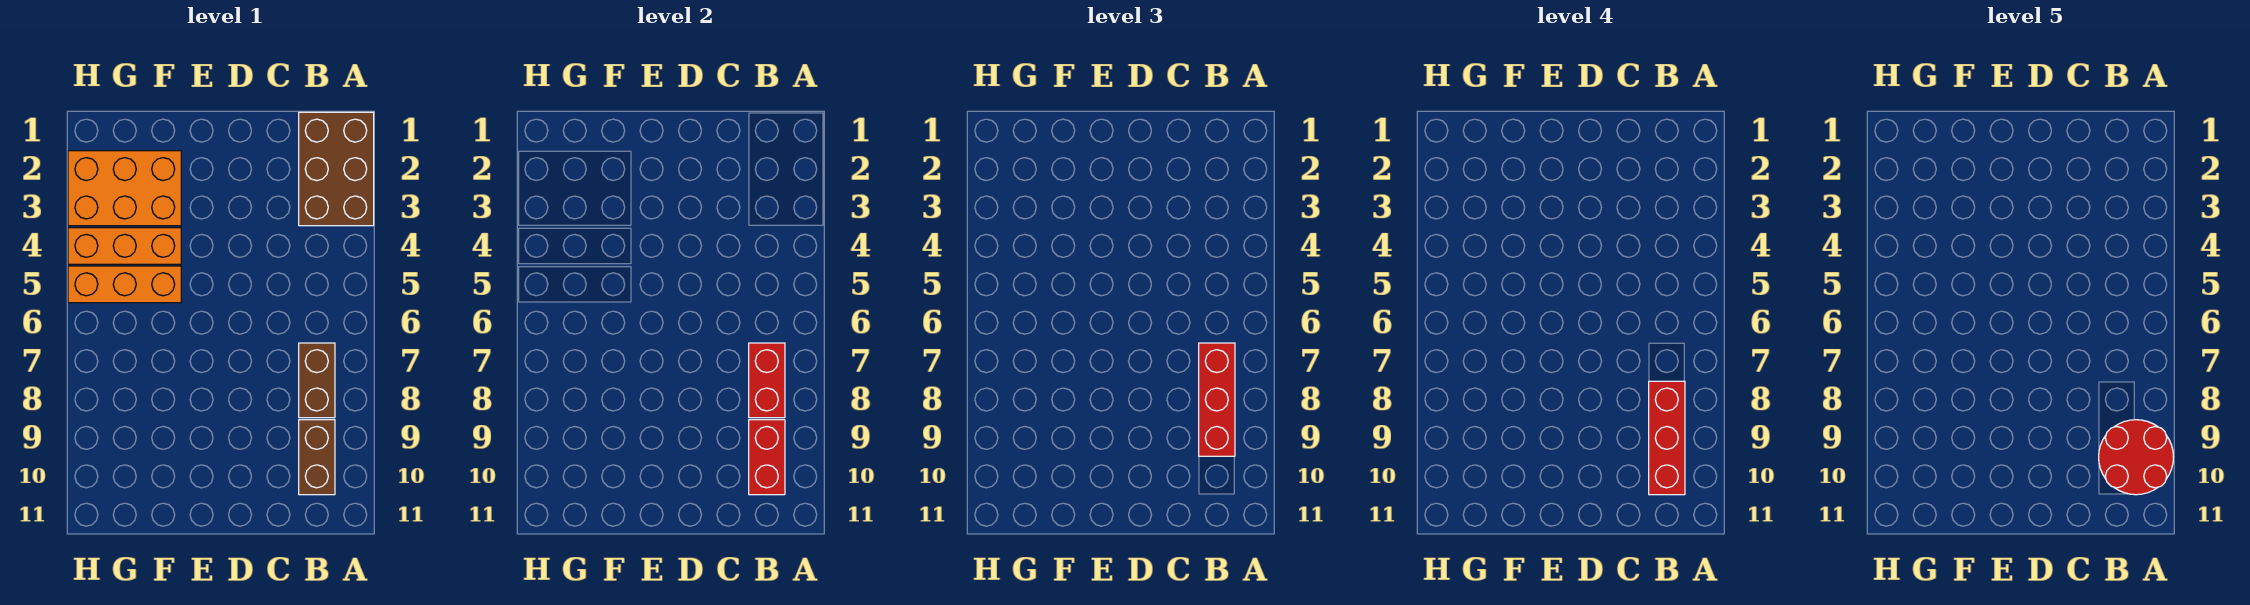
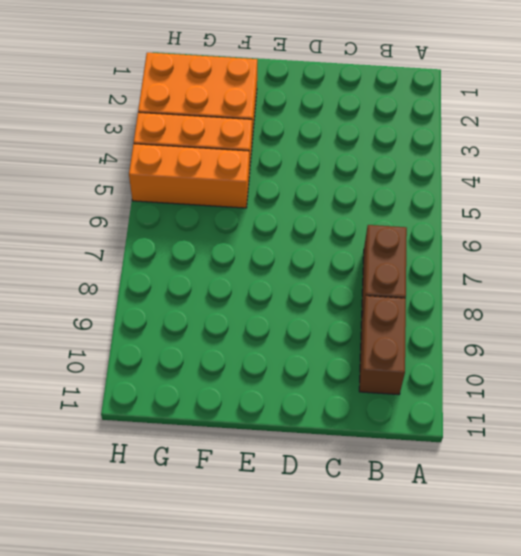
none -> brown brick A1:B3 level 1
none -> red brick B7:B8 level 2

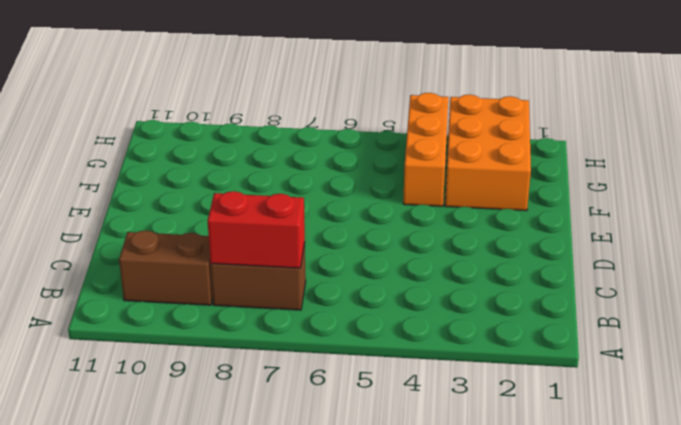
none -> brown brick A1:B3 level 1
none -> orange brick F5:H5 level 1

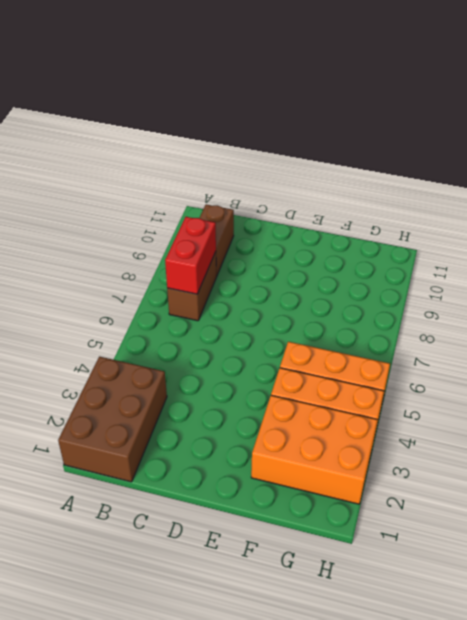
none -> red brick B9:B10 level 2
none -> red brick B7:B9 level 3

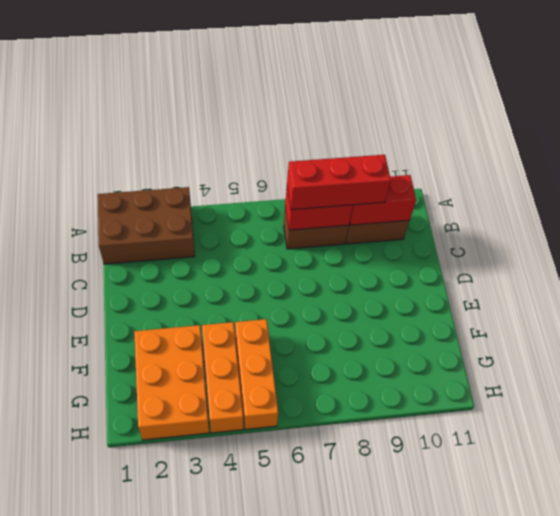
none -> red brick B8:B10 level 4
none -> red round brick A9:B10 level 5

